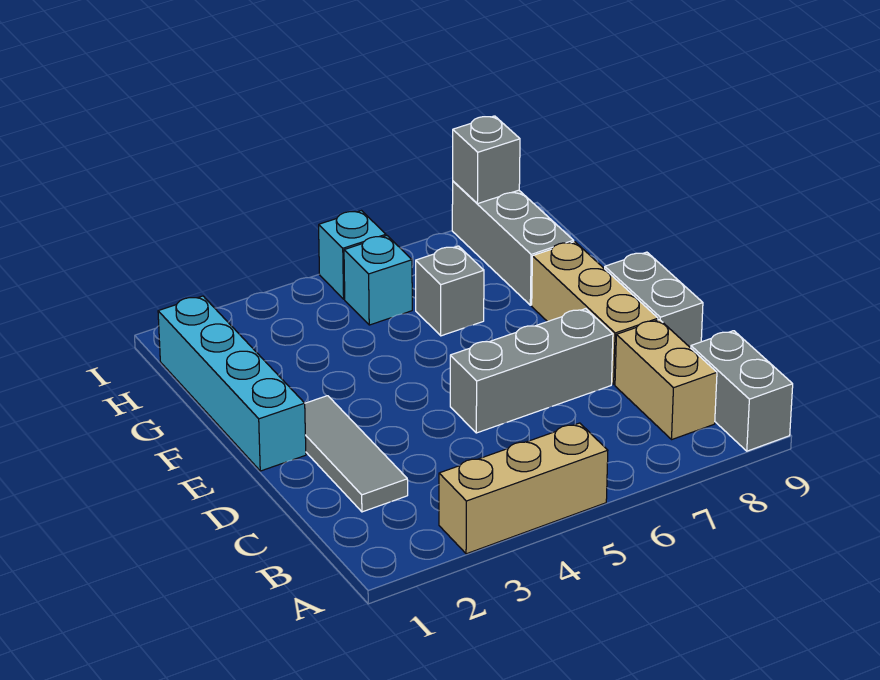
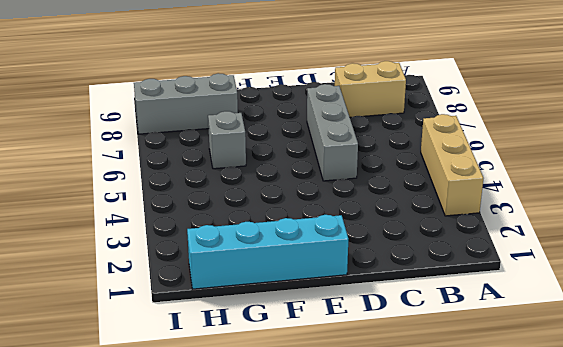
none -> grey brick A9:B9 level 1
none -> grey tile C2:E2 level 1
none -> tan brick D8:F8 level 1

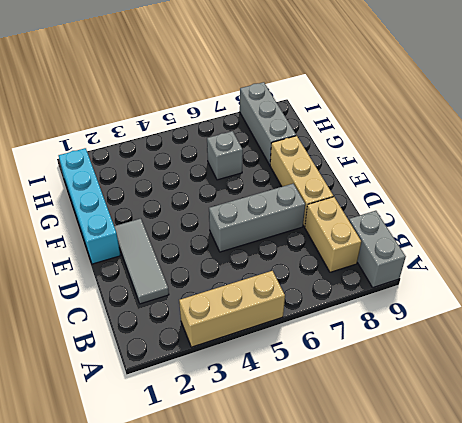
none -> grey brick D9:E9 level 1
none -> cyan brick H5 level 1
none -> cyan brick I5 level 1

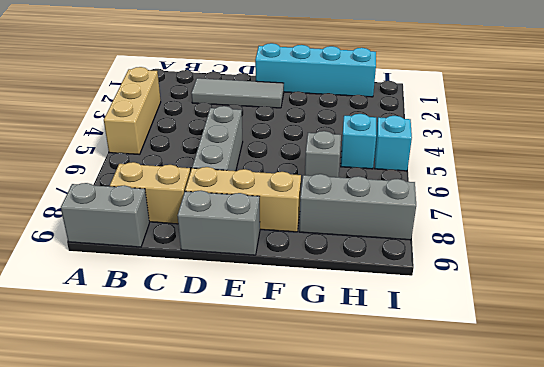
none -> grey brick I8 level 2

